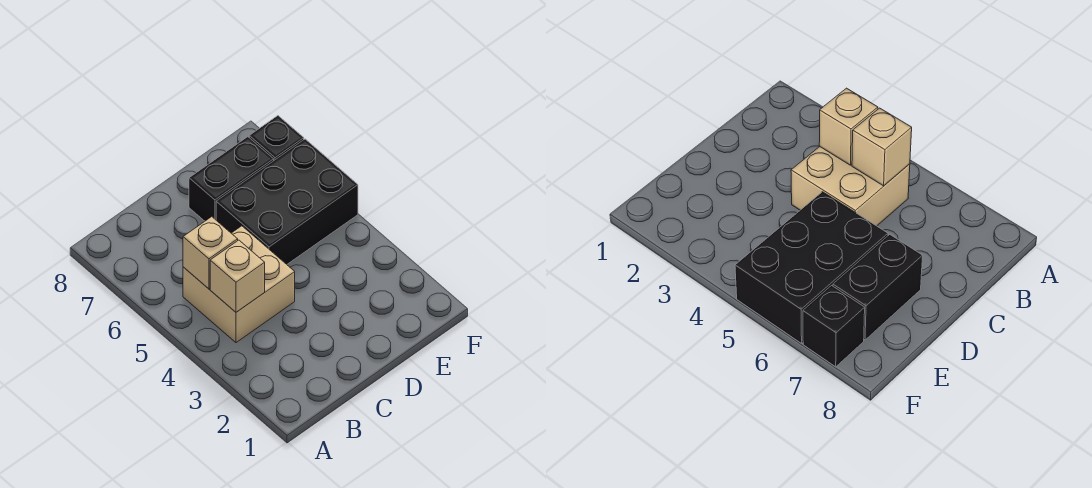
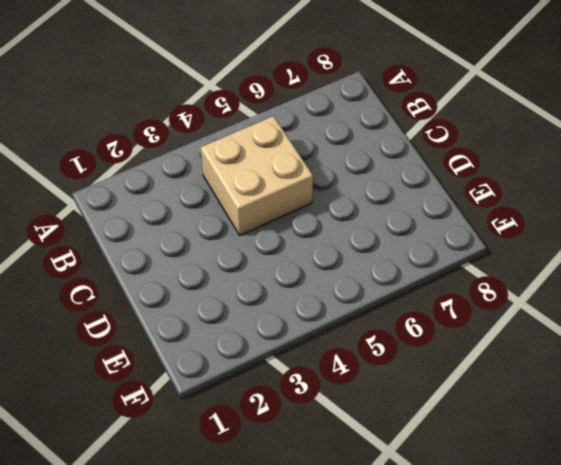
none -> black brick D5:F6 level 1
none -> black brick D7:E7 level 1

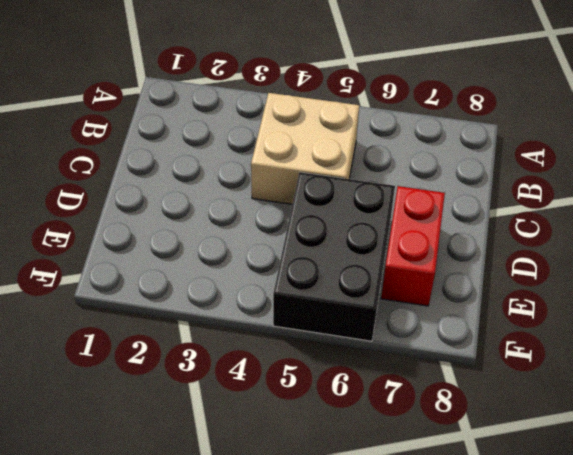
red brick D7:E7 level 1 -> black brick D7:E7 level 1
none -> black brick F7 level 1
none -> tan brick B4 level 2

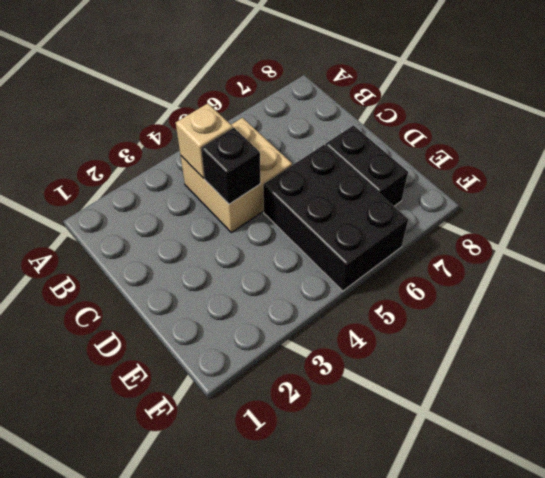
black brick C4 level 2 -> black brick F7 level 1
none -> tan brick B5 level 2

